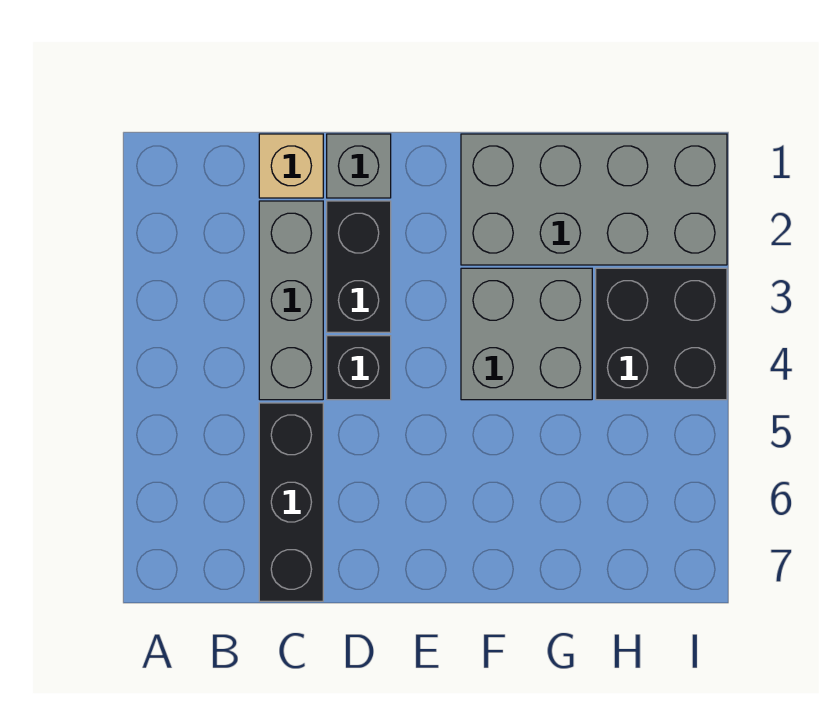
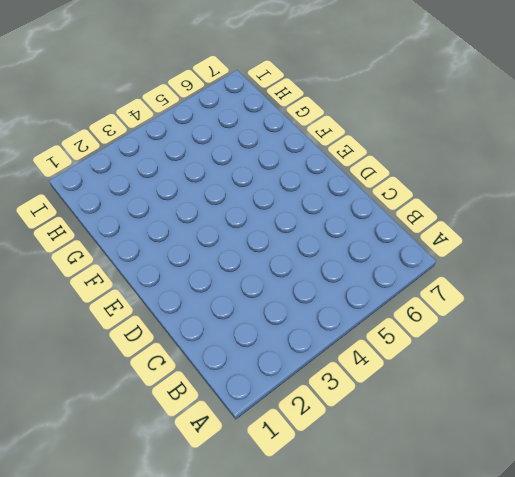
none -> tan brick C1 level 1
none -> grey brick C2:C4 level 1

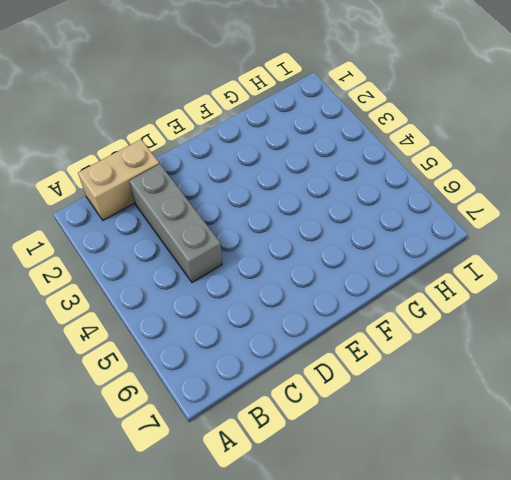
tan brick B1:C1 level 1 -> tan brick C1 level 1
none -> black brick C5:C7 level 1
none -> grey brick D1 level 1

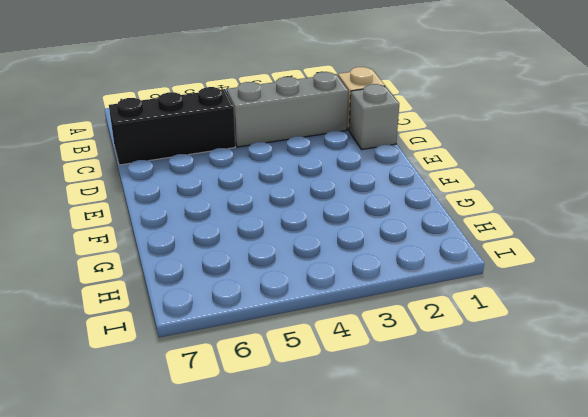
none -> black brick D2:D3 level 1
none -> black brick D4 level 1

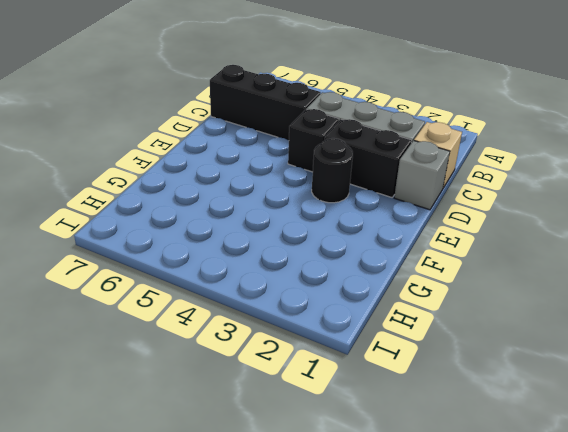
black round brick E3 level 1 -> none
none -> grey brick F1:I2 level 1
none -> grey brick F3:G4 level 1

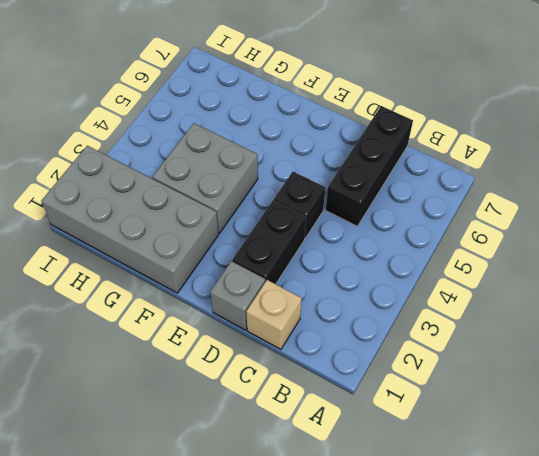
none -> grey brick C2:C4 level 1
none -> black brick H3:I4 level 1

